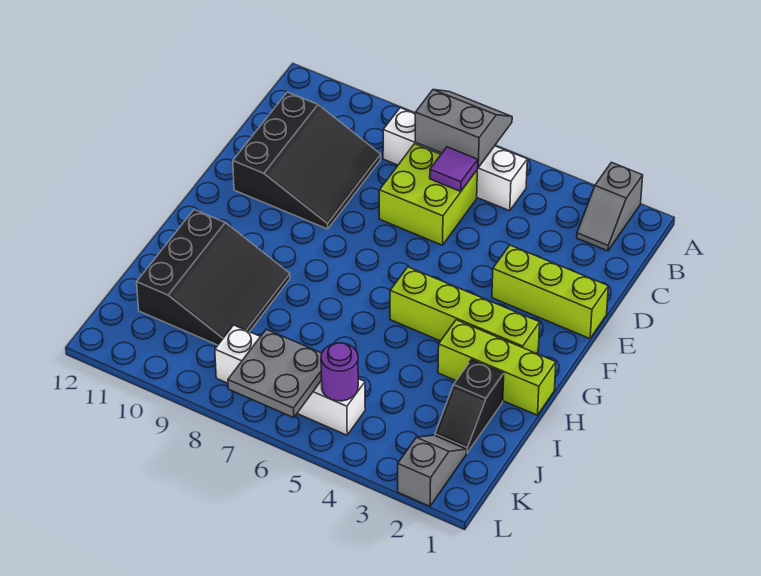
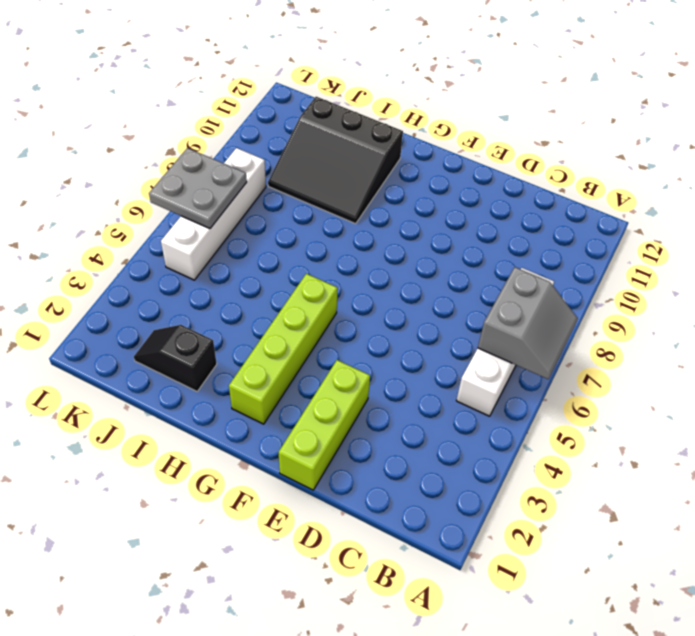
none -> grey slope A2:B2 level 1 top A
none -> lime brick C6:D7 level 1
none -> black slope C9:E11 level 1 top 11

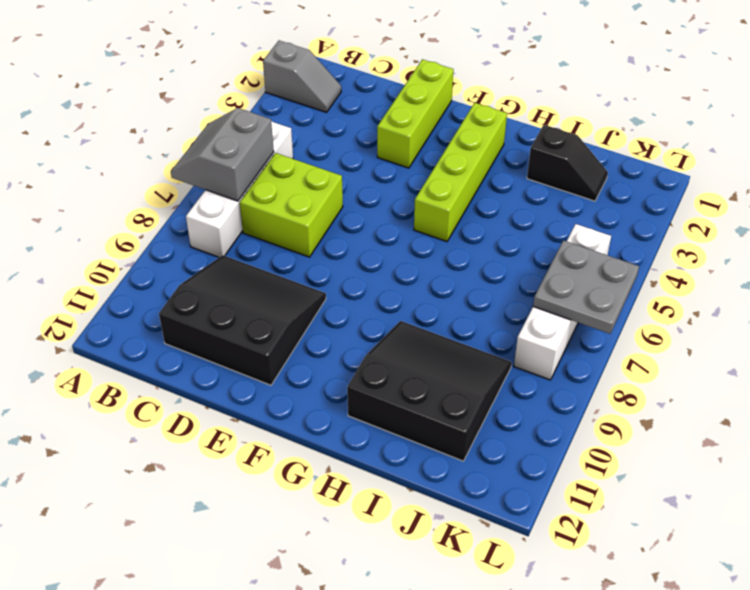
none -> lime brick H1:H3 level 1
none -> grey slope K2:L2 level 1 top L
none -> purple tile C6 level 2

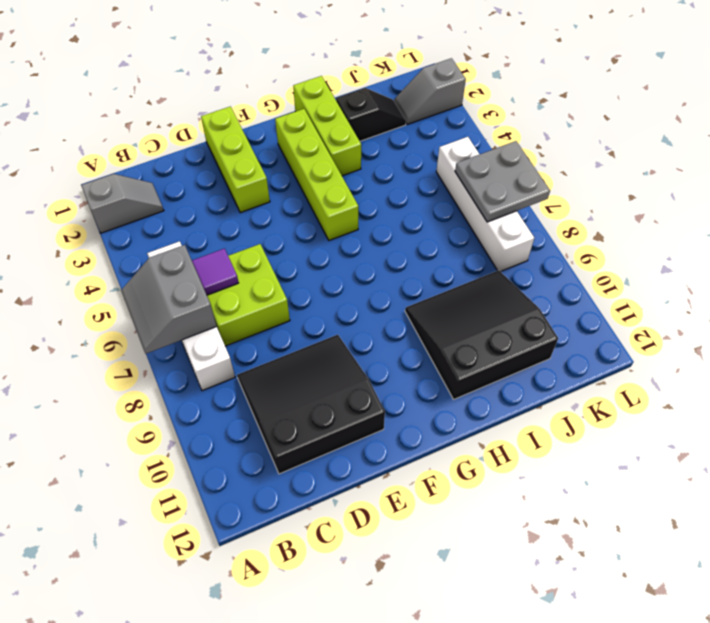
none -> purple round brick K5 level 2

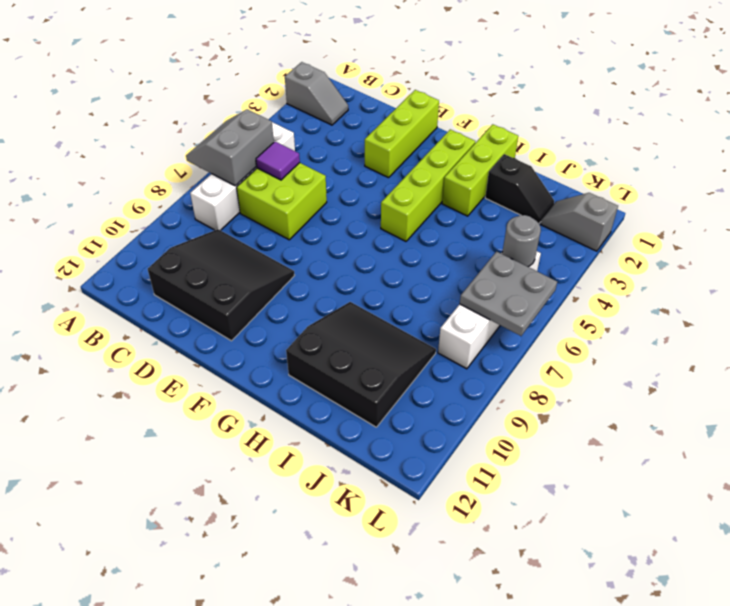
grey round brick K5 level 2 -> purple round brick K5 level 2

